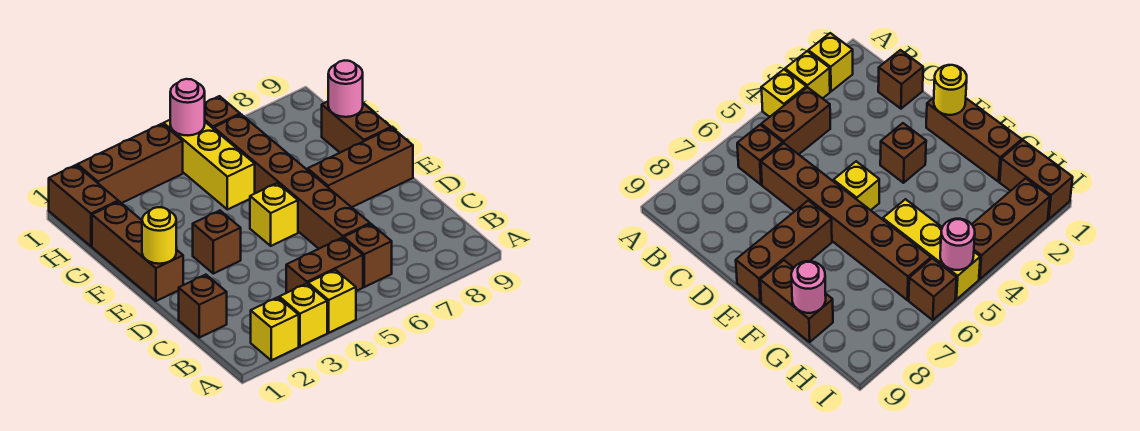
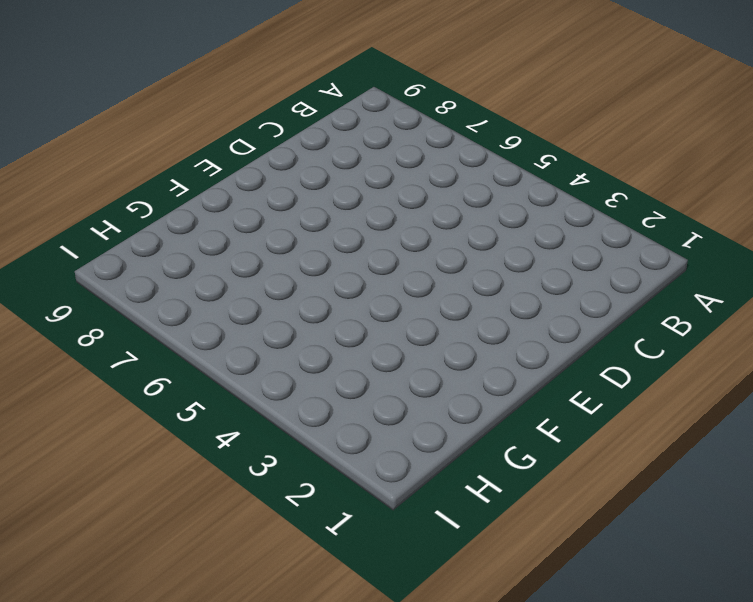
none -> yellow brick A2 level 1
none -> yellow brick A3 level 1
none -> yellow brick A4 level 1

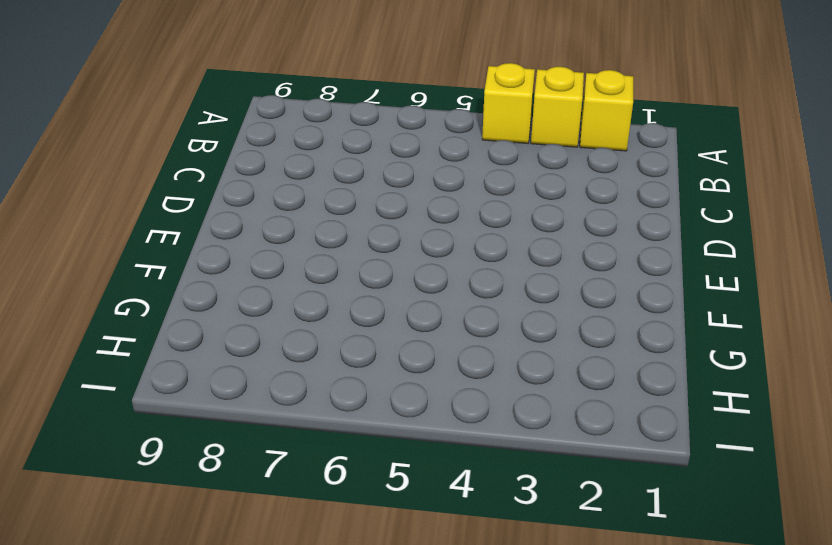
none -> brown brick B4:B5 level 1
none -> brown brick B6 level 1
none -> brown brick C1 level 1

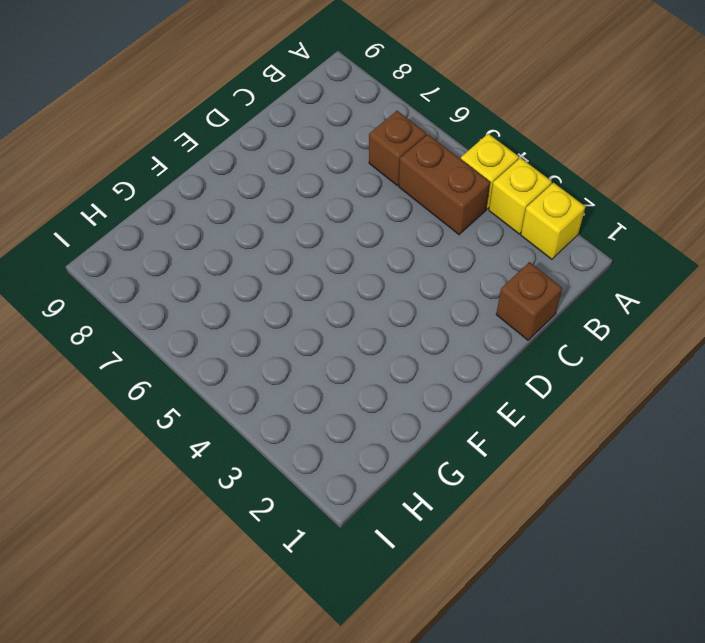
none -> brown brick C6:H6 level 1
none -> brown brick E1:G1 level 1
none -> brown brick E3 level 1

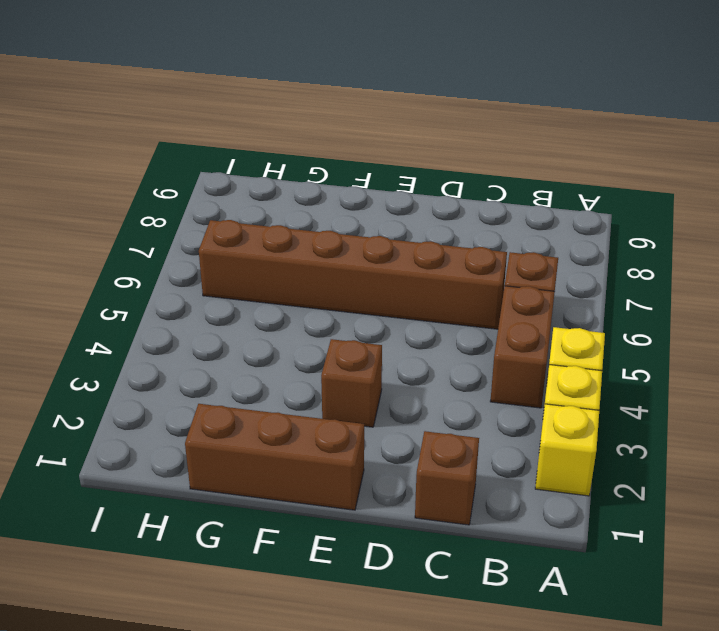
none -> yellow brick E5 level 1
none -> brown brick E7:E9 level 1
none -> brown brick F9:G9 level 1

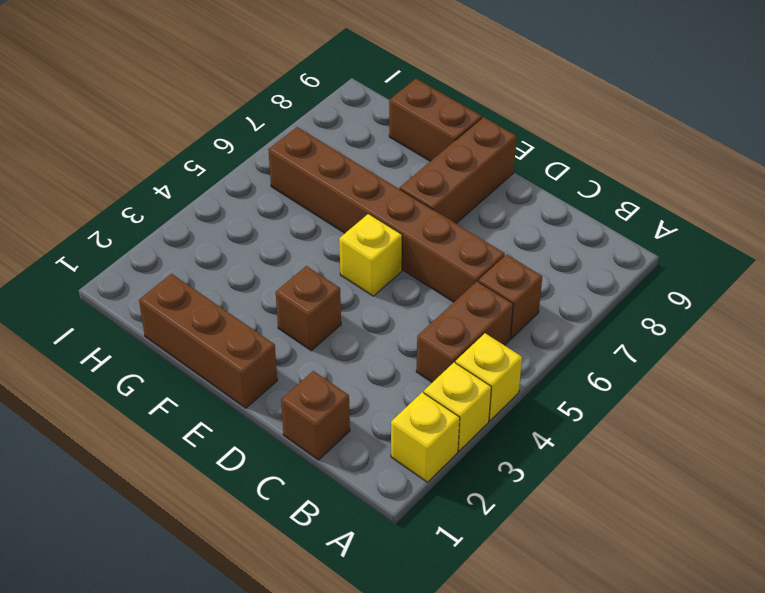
none -> yellow brick G5:I5 level 1
none -> brown brick H1:I1 level 1
none -> brown brick I2:I4 level 1

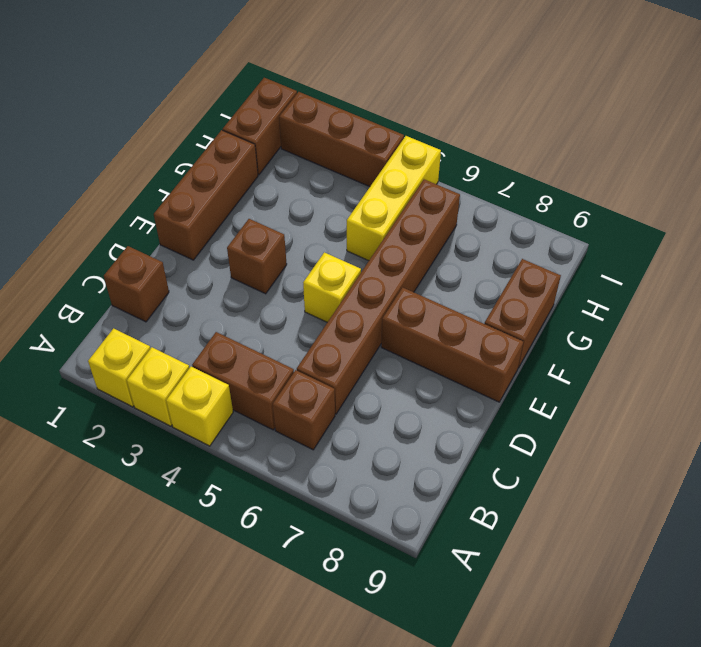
none -> brown brick I6 level 1
none -> yellow round brick E1 level 2
none -> pink round brick G9 level 2

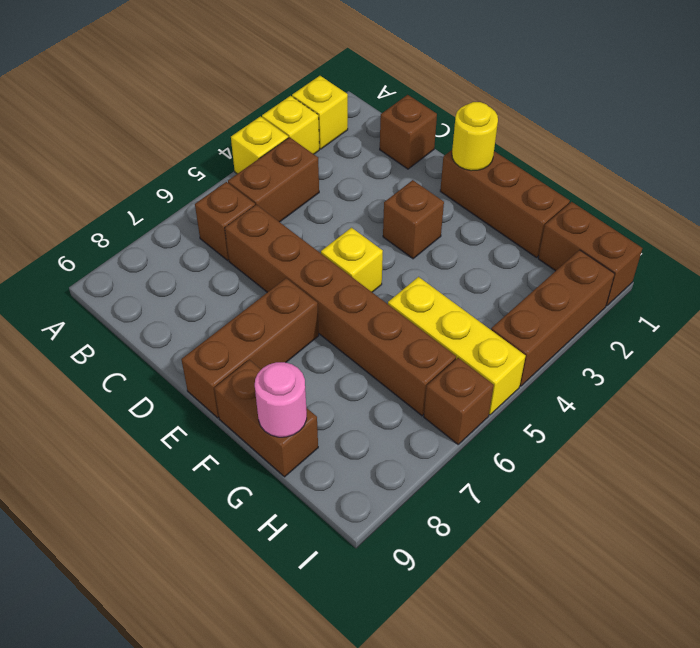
none -> pink round brick I5 level 2

